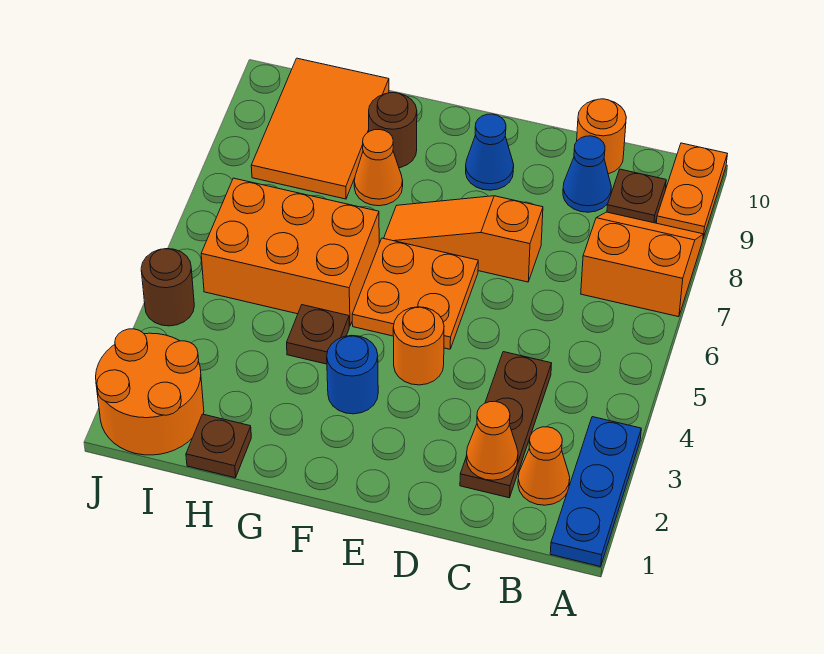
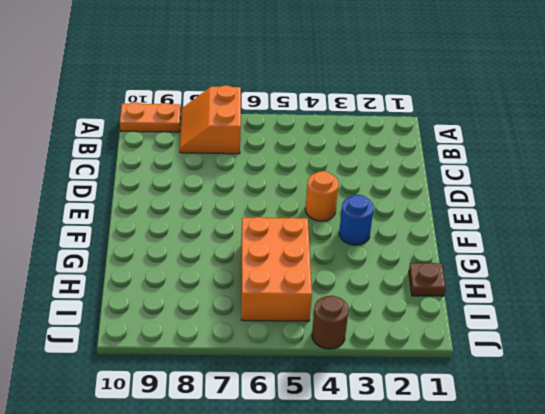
none -> blue plate A1:A3 level 1
none -> orange cone B2 level 1
none -> brown plate B9 level 1

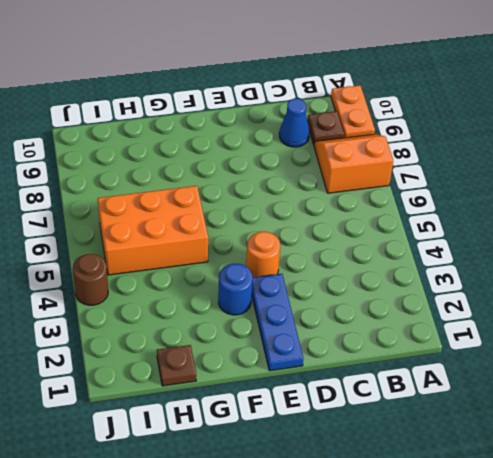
blue plate E1:E3 level 1 -> blue plate A1:A3 level 1
none -> orange cone B2 level 1
none -> brown plate C2:C4 level 1
none -> orange round brick C10 level 1

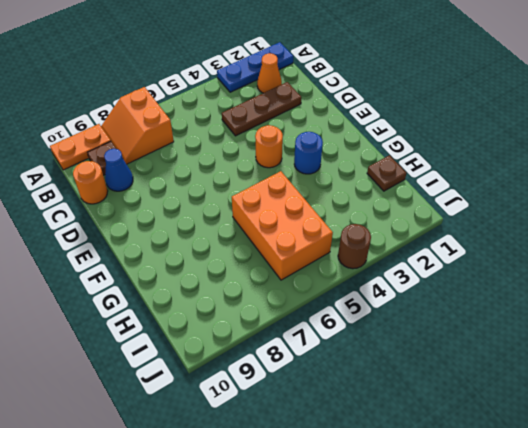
none -> orange slope D7:F7 level 1 top D
none -> orange plate E5:F6 level 1
none -> blue cone E9 level 1

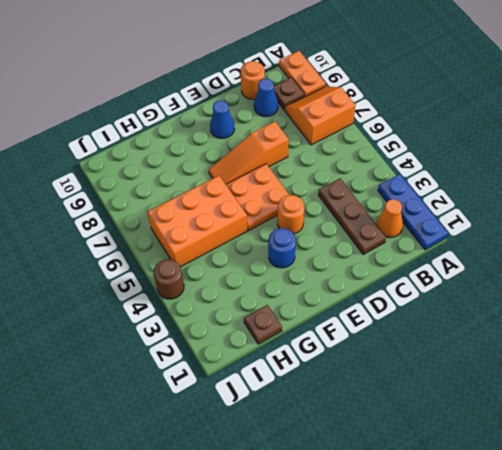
none -> brown plate G4 level 1
none -> orange cone G8 level 1
none -> brown round brick G9 level 1

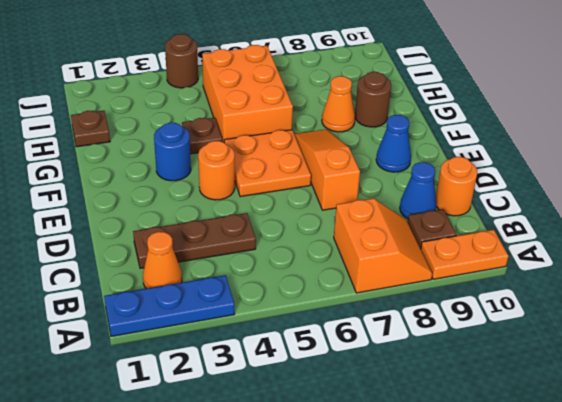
none -> orange tile H8:I10 level 1
none -> orange round brick I1:J2 level 1
none -> orange cone C2 level 2

